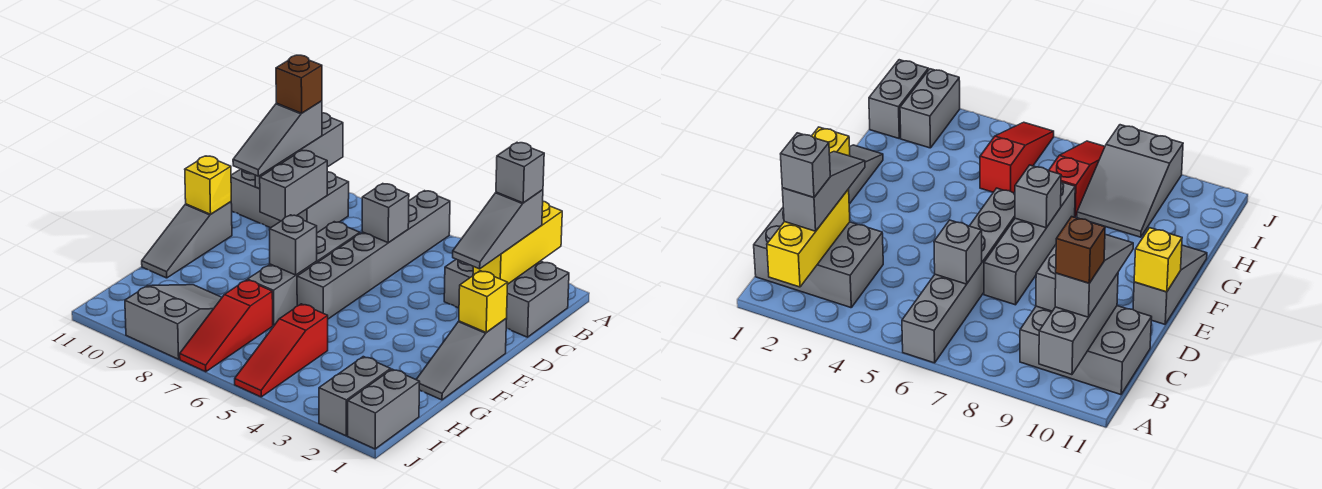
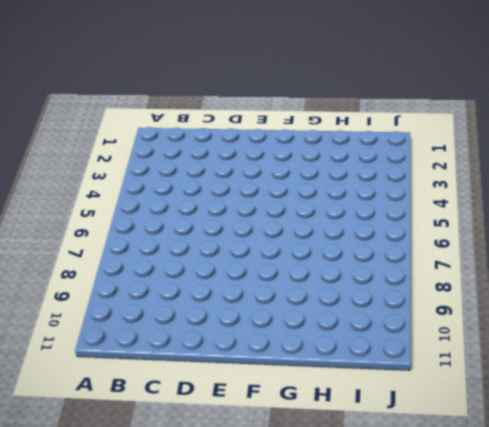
none -> grey brick A6:F6 level 1
none -> grey brick B1:C3 level 1
none -> grey brick B9:C11 level 1

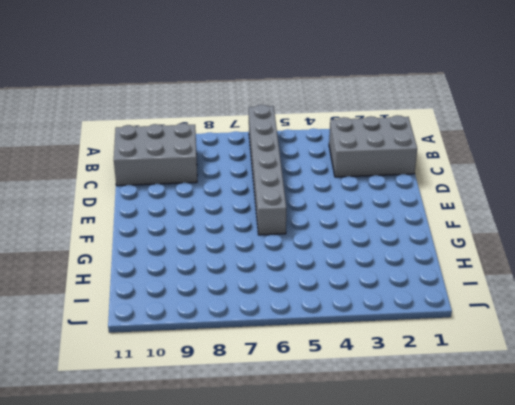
none -> grey brick D7:G7 level 1
none -> grey slope E1:G1 level 1 top E
none -> grey slope E11:G11 level 1 top E

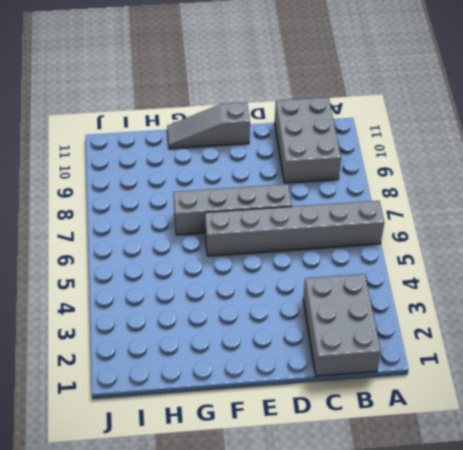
none -> grey slope E1:G1 level 1 top E
none -> red slope H5:J5 level 1 top H
none -> red slope H7:J7 level 1 top H

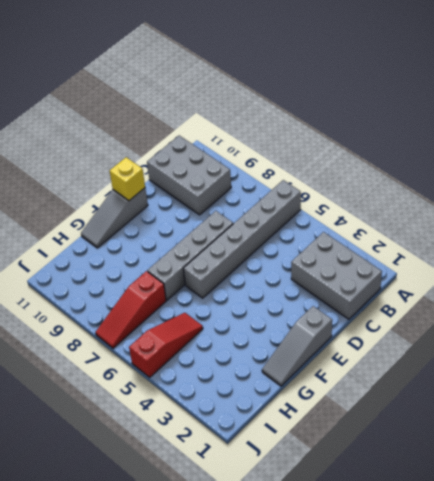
red slope H5:J5 level 1 top J -> red slope H5:J5 level 1 top H
none -> grey slope H8:J9 level 1 top J
none -> grey brick I1:J1 level 1
none -> grey brick I2:J2 level 1

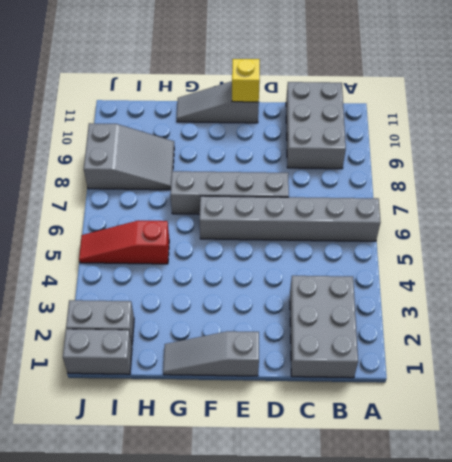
none -> red slope H7:J7 level 1 top H
none -> yellow brick A2:C2 level 2
none -> grey brick A10:C10 level 2

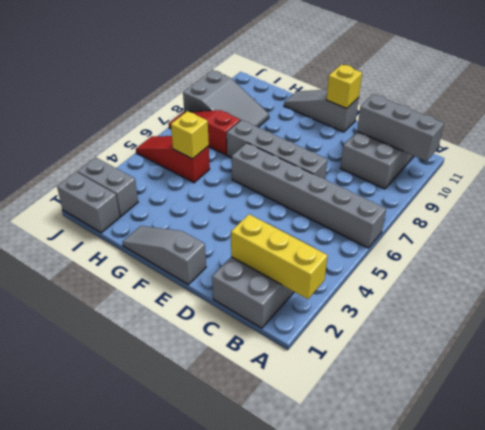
yellow brick H5 level 2 -> yellow brick E1 level 2
none -> grey brick C6 level 2
none -> grey brick C9:D9 level 2
none -> grey brick F7 level 2

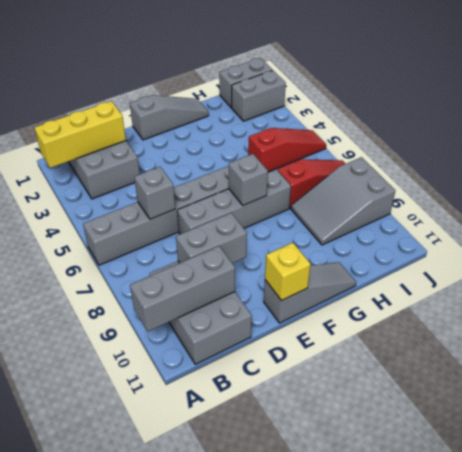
none -> yellow brick E1 level 2
none -> grey slope B2:D2 level 3 top B
none -> grey slope B10:D10 level 3 top B

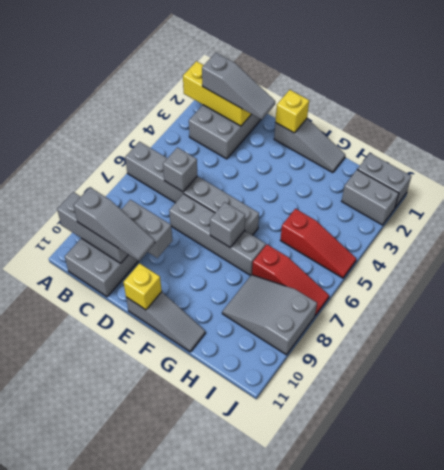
none -> grey brick B2 level 4
none -> brown brick B10 level 4

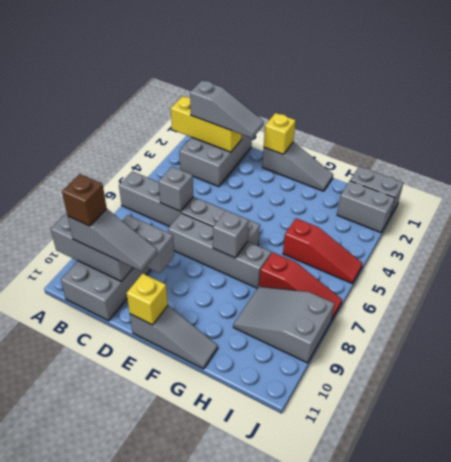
none -> grey brick B2 level 4

